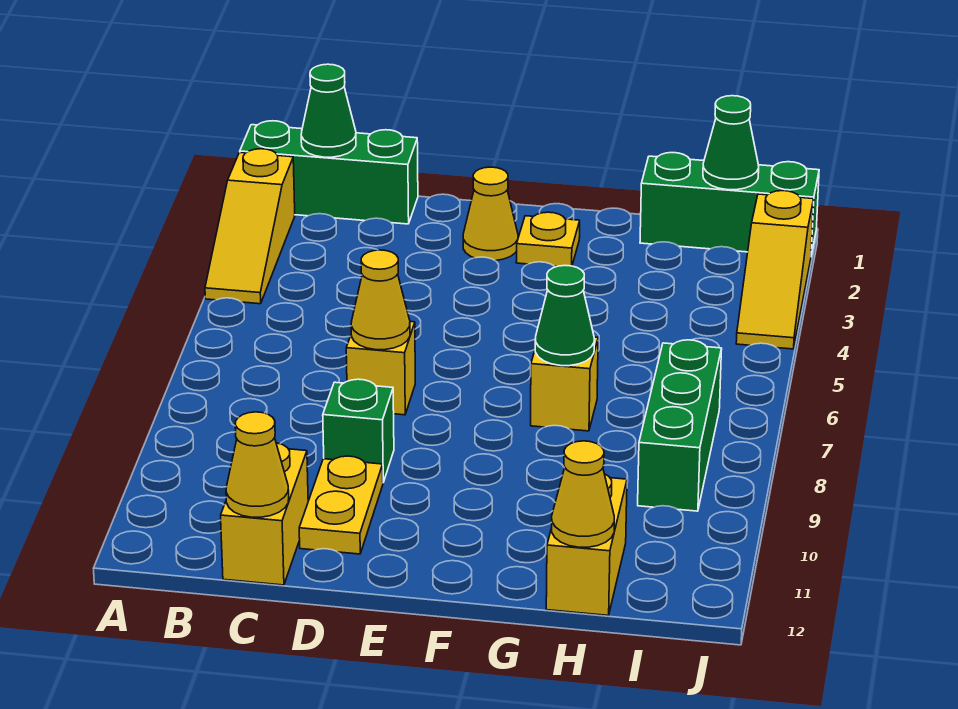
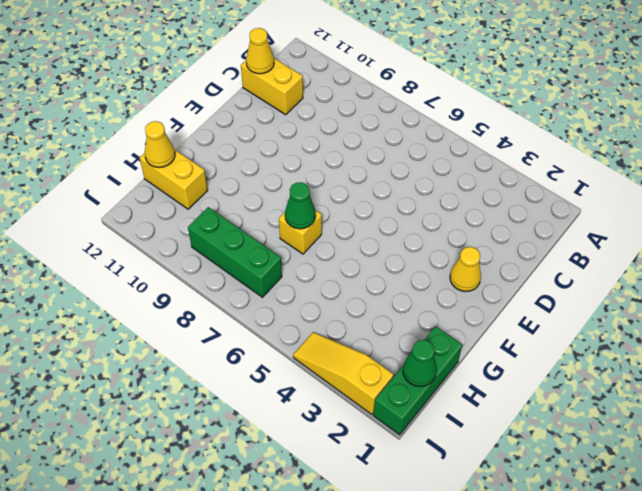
none -> green brick A1:C1 level 1
none -> yellow slope A2:A4 level 1 top 2
none -> yellow brick D7 level 1

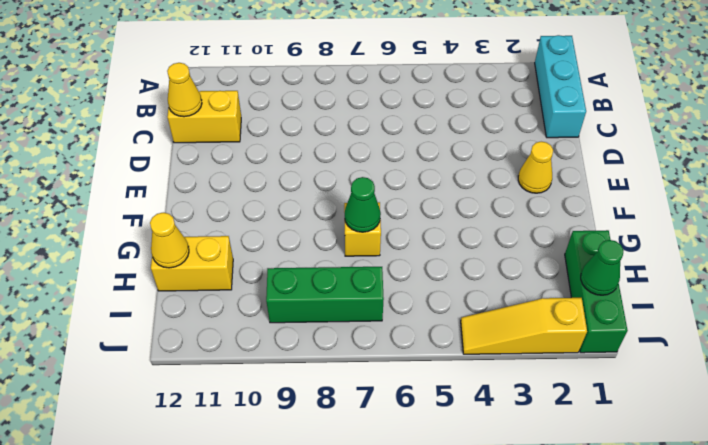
cyan brick A1:C1 level 1 -> green brick A1:C1 level 1
none -> yellow slope A2:A4 level 1 top 2
none -> yellow brick D7 level 1
none -> green brick D9 level 1

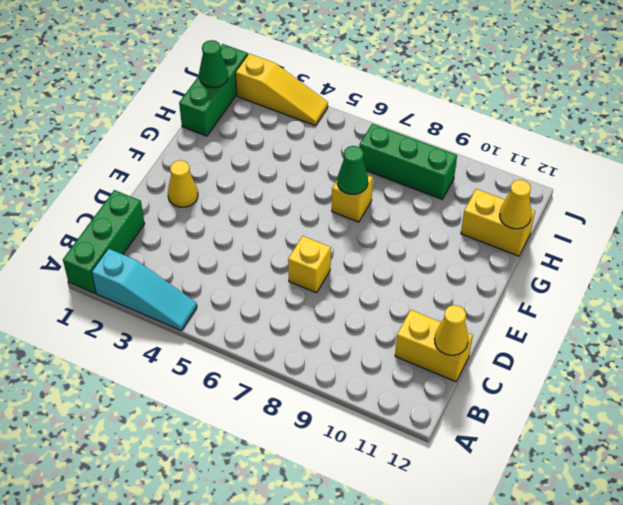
cyan slope A2:A4 level 1 top 2 -> yellow slope A2:A4 level 1 top 2
none -> green brick D9 level 1
none -> yellow plate D10:D11 level 1
none -> yellow plate F2 level 1

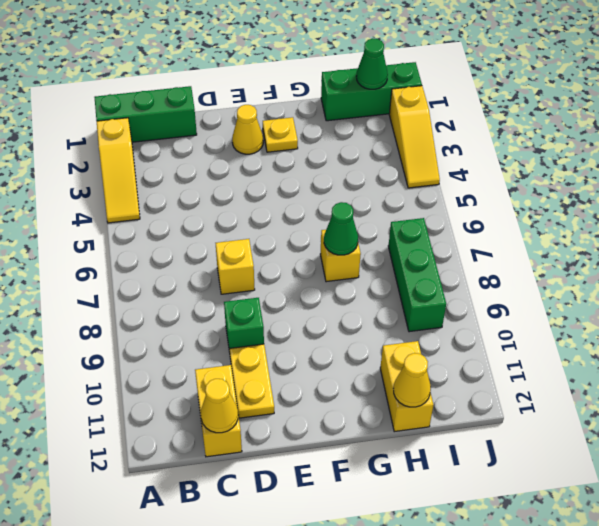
none -> green cone B1 level 2
none -> yellow cone D7 level 2

